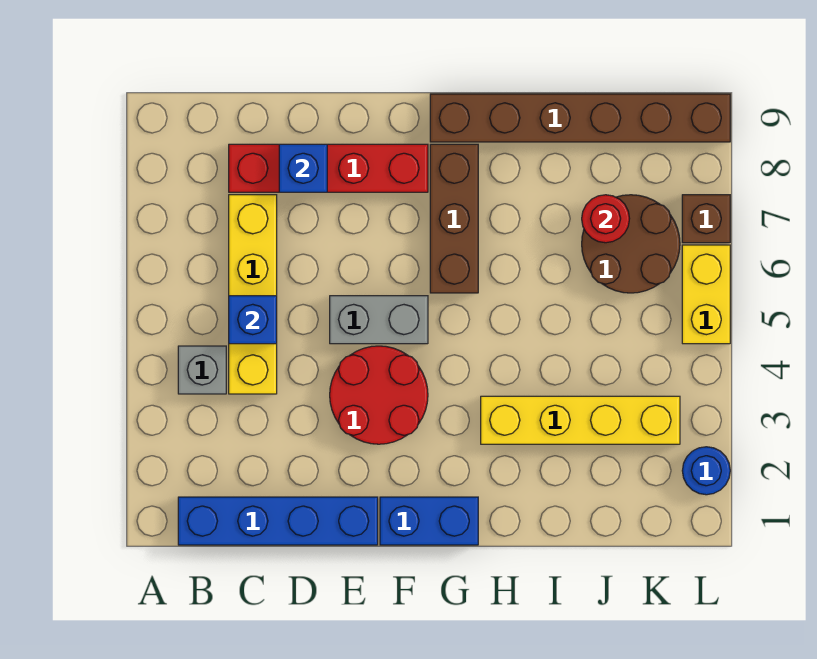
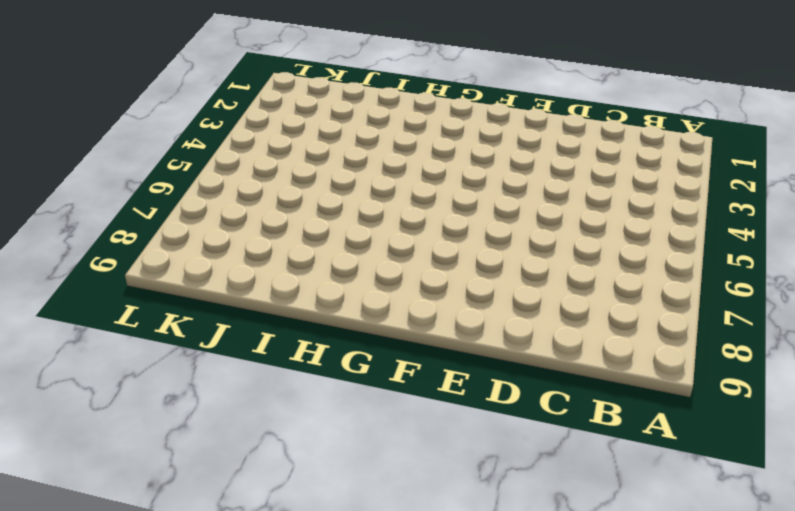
none -> blue brick B1:E1 level 1
none -> grey brick B4 level 1
none -> yellow brick C4:C7 level 1

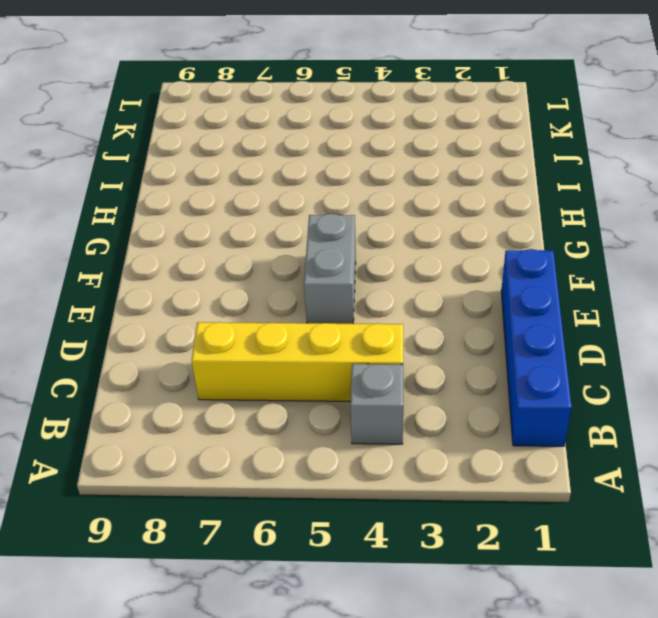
none -> red brick C8:F8 level 1
none -> red round brick E3:F4 level 1
none -> blue brick F1:G1 level 1

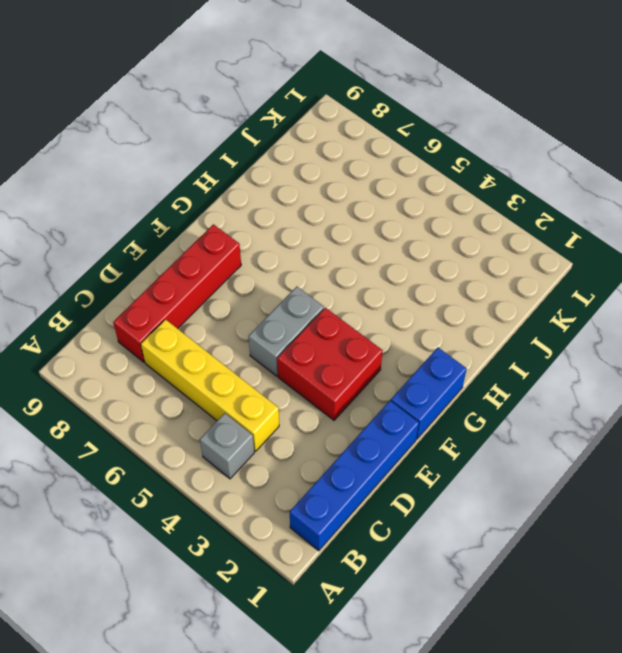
red brick E3:F4 level 1 -> red round brick E3:F4 level 1
none -> brown brick G6:G8 level 1
none -> brown brick G9:L9 level 1
none -> yellow brick H3:K3 level 1

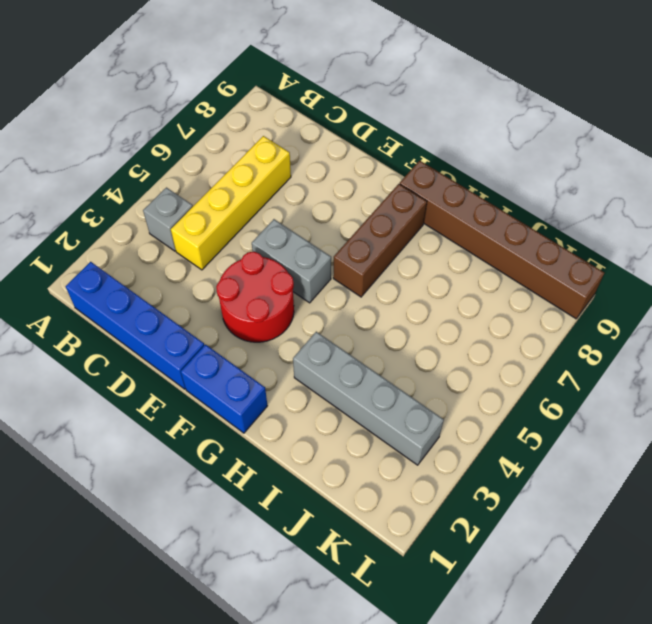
grey brick H3:K3 level 1 -> yellow brick H3:K3 level 1
none -> red brick C8:F8 level 1
none -> brown round brick J6:K7 level 1
none -> blue round brick L2 level 1

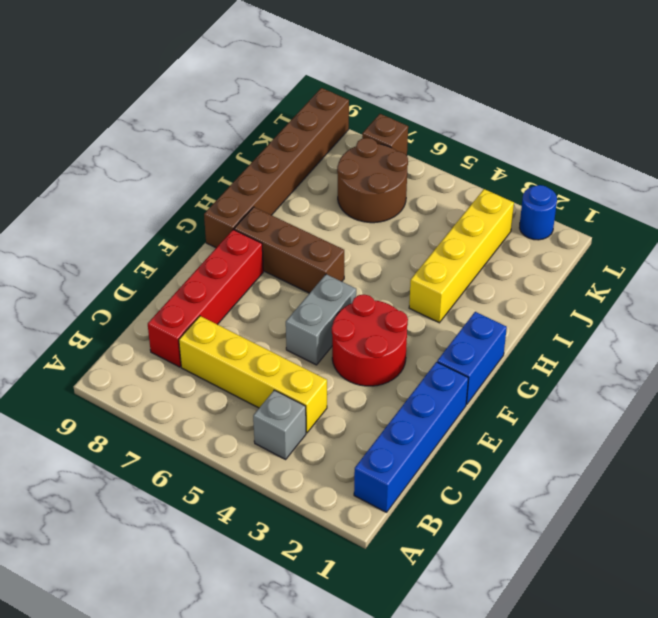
none -> yellow brick L5:L6 level 1
none -> blue brick C5 level 2
none -> blue brick D8 level 2

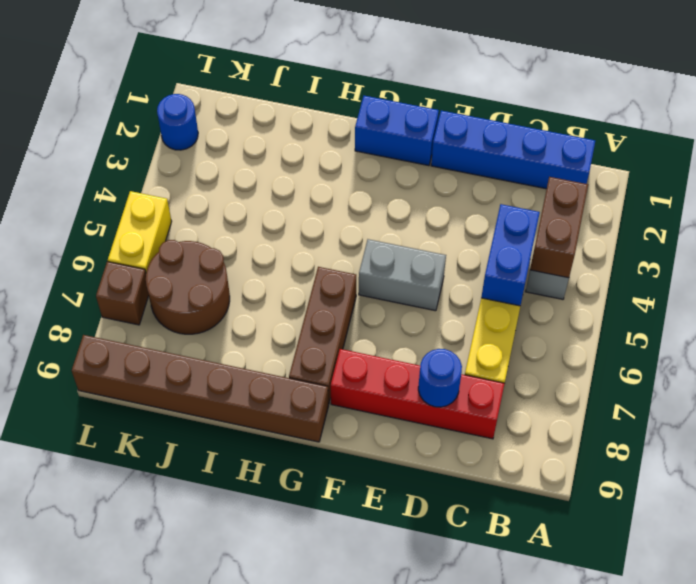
brown brick B3:B4 level 2 -> none
blue brick C4:C5 level 2 -> blue brick C5 level 2
blue round brick D8 level 2 -> blue brick D8 level 2
none -> red round brick E3:F4 level 1
none -> yellow brick H3:K3 level 1
none -> red round brick J7 level 2

